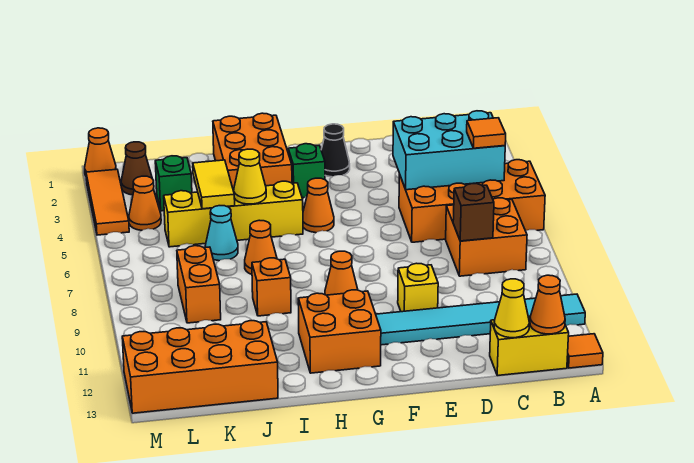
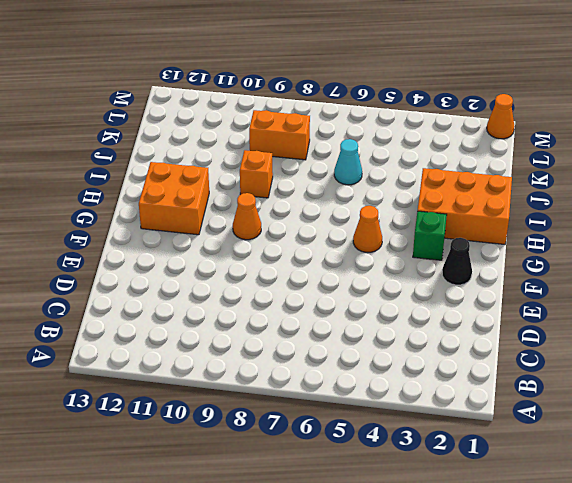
none -> orange brick A5:D6 level 1
none -> cyan tile A11:F11 level 1
none -> orange tile A13 level 1
none -> orange brick B7:C8 level 1

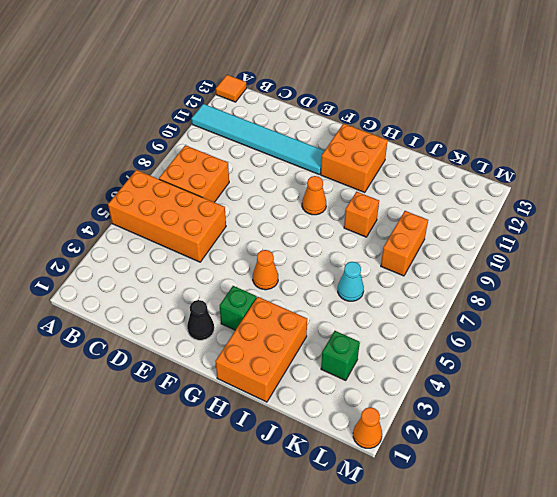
none -> yellow brick B13:C13 level 1
none -> yellow brick E10 level 1
none -> yellow brick H5:K5 level 1
none -> orange cone I7 level 1

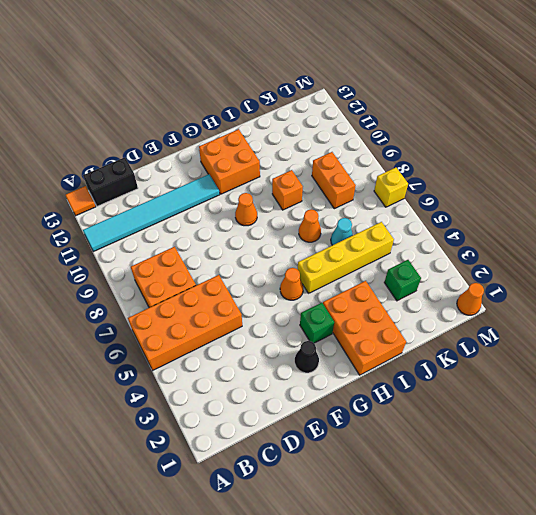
black brick B13:C13 level 1 -> yellow brick B13:C13 level 1
yellow brick M7 level 1 -> yellow brick E10 level 1
none -> orange brick J12:M13 level 1
none -> brown cone L2 level 1
none -> orange cone L4 level 1
none -> orange tile M2:M4 level 1

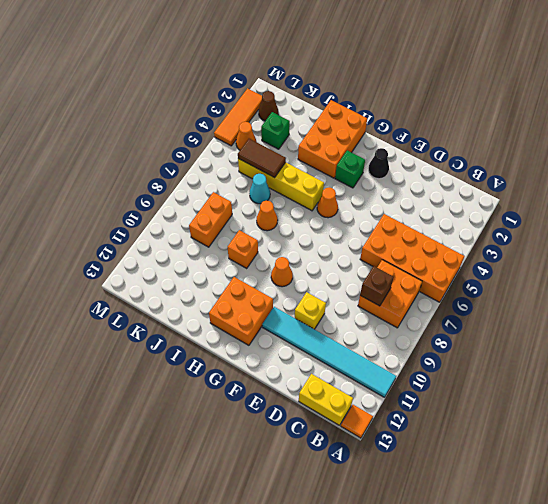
brown tile J5:K5 level 2 -> yellow tile J4:J5 level 2
none -> orange brick J12:M13 level 1
none -> orange cone M1 level 1
none -> cyan brick B4:D5 level 2
none -> orange cone B13 level 2

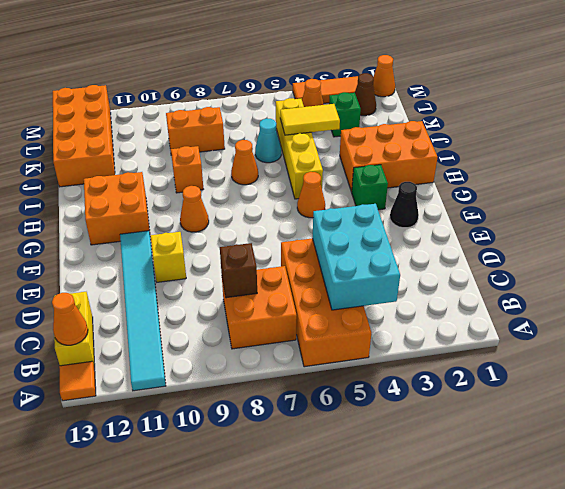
none -> yellow cone C13 level 2
none -> yellow cone I5 level 2
none -> orange tile B5 level 3

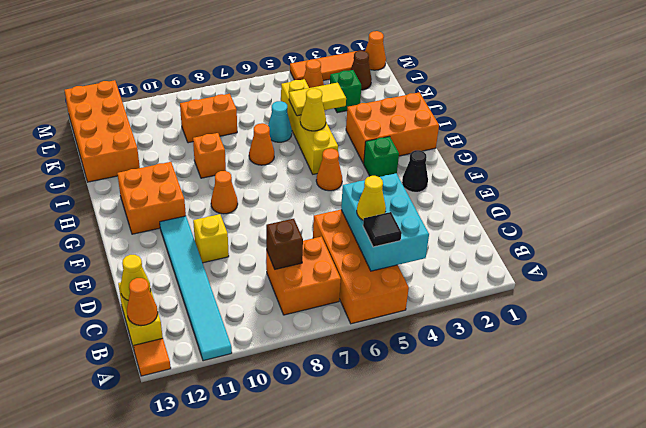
black tile B5 level 3 -> orange tile B5 level 3
yellow cone C5 level 3 -> none

